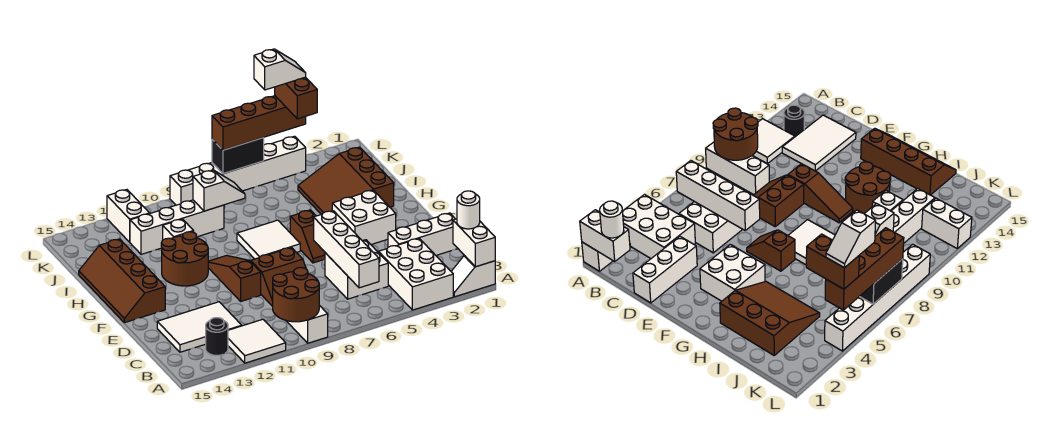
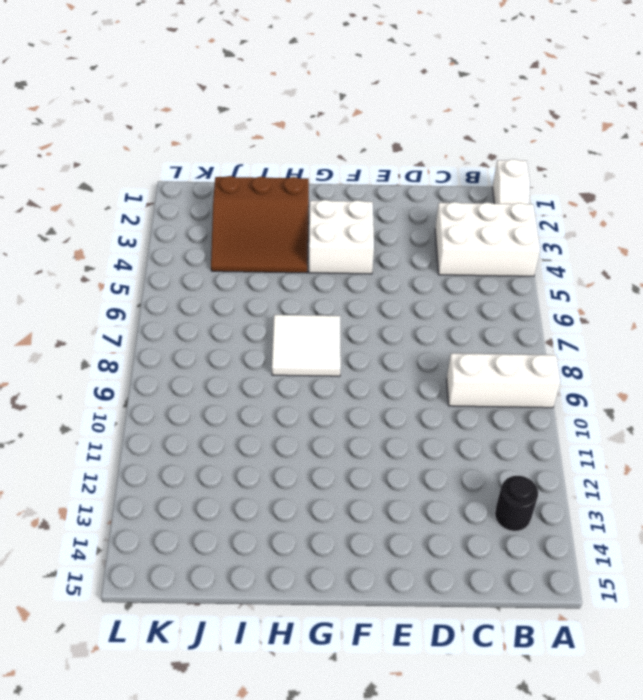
none -> white tile A11:B12 level 1
none -> white brick C5:D6 level 1
none -> white tile C12:D14 level 1

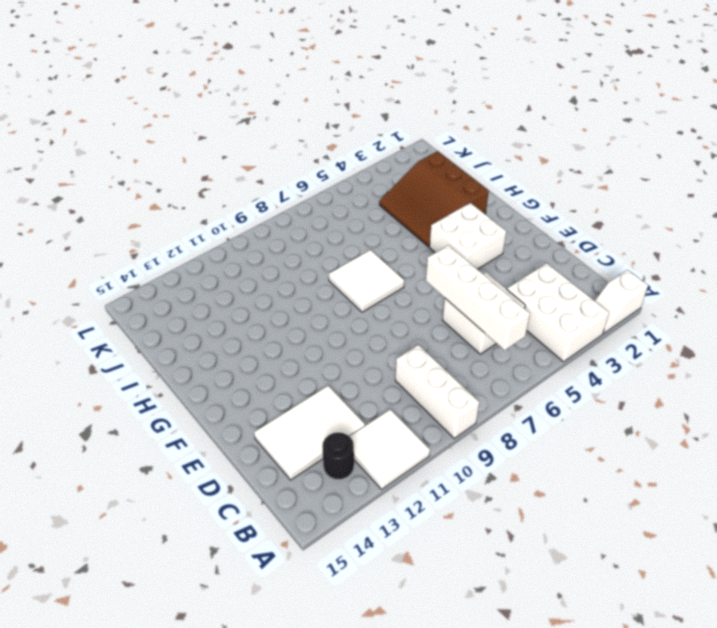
none -> white brick D1:D3 level 1
none -> brown slope D8:E9 level 1 top E
none -> brown slope E10:G10 level 1 top E

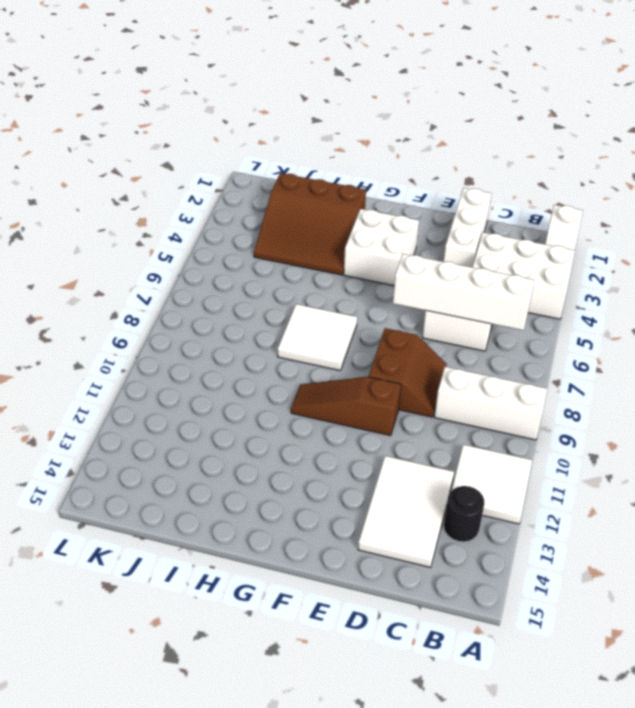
none -> brown slope F6:G6 level 1 top G
none -> brown slope F14:I15 level 1 top 14
none -> brown round brick G11:H12 level 1

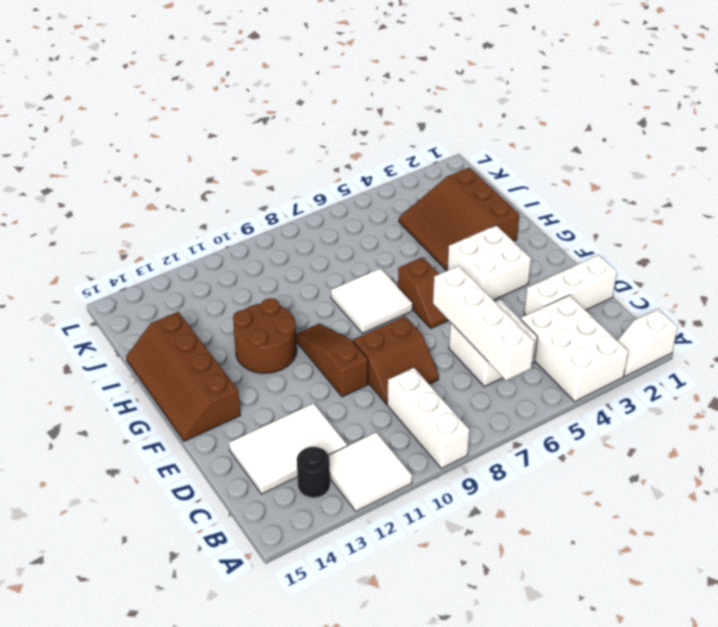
none -> white brick I11 level 1
none -> white brick J9:J12 level 1
none -> white brick K12:L12 level 1

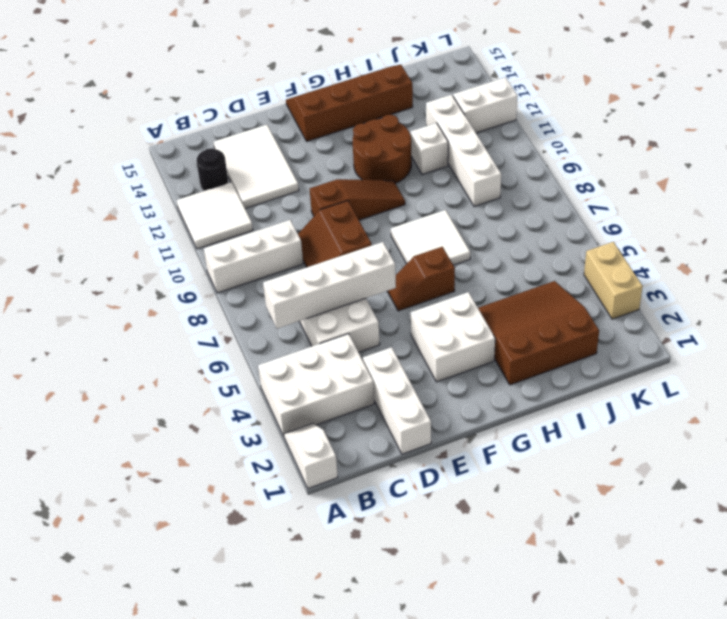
tan brick L3:L4 level 1 -> white brick L4:L9 level 1
none -> white brick A1:B1 level 2
none -> brown round brick A9:B10 level 2
none -> white slope J8:J9 level 2 top 9

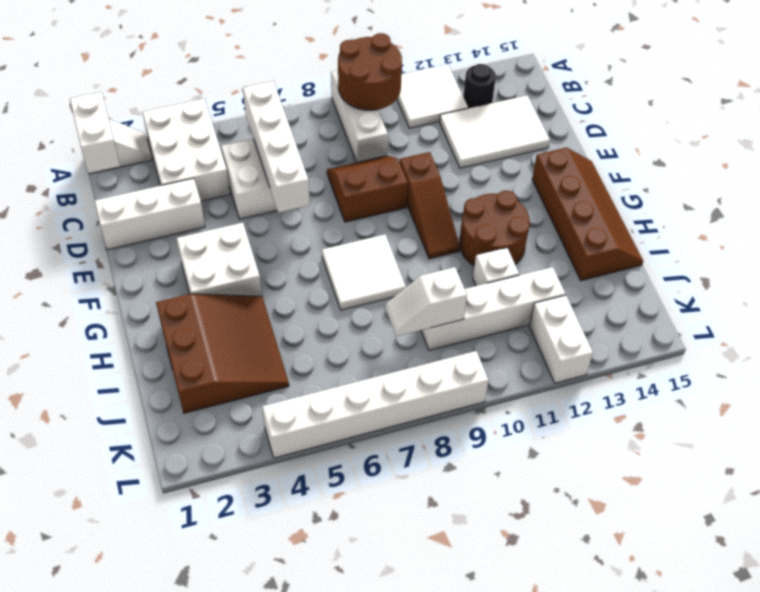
none -> brown slope F6:G6 level 1 top G
none -> black brick L6:L7 level 2
none -> white round brick B1 level 3

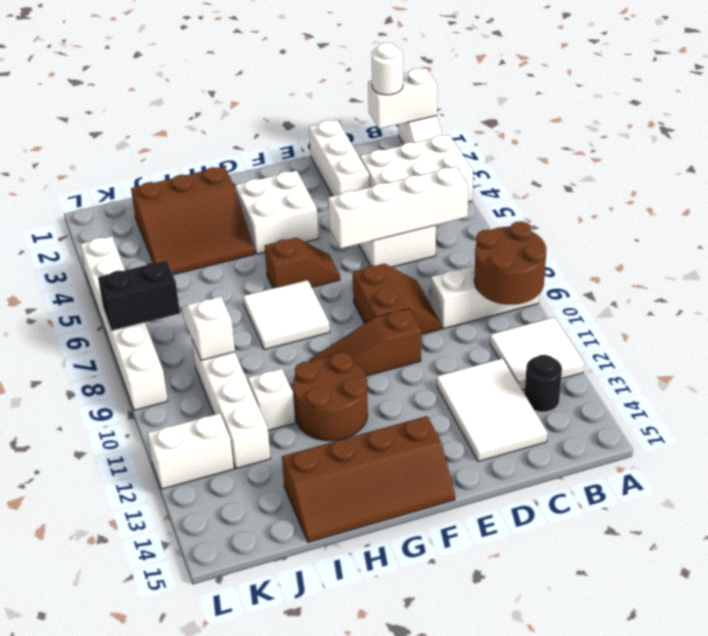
black brick K7:L7 level 2 -> black brick L6:L7 level 2
none -> brown brick L4:L7 level 3
none -> brown brick K4:L4 level 4
none -> white slope L4:L5 level 5 top 5

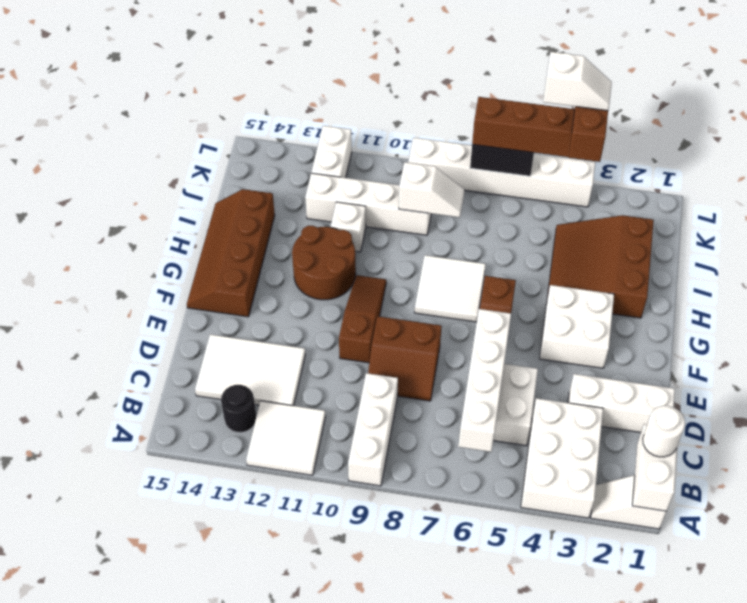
none -> brown round brick A9:B10 level 2

